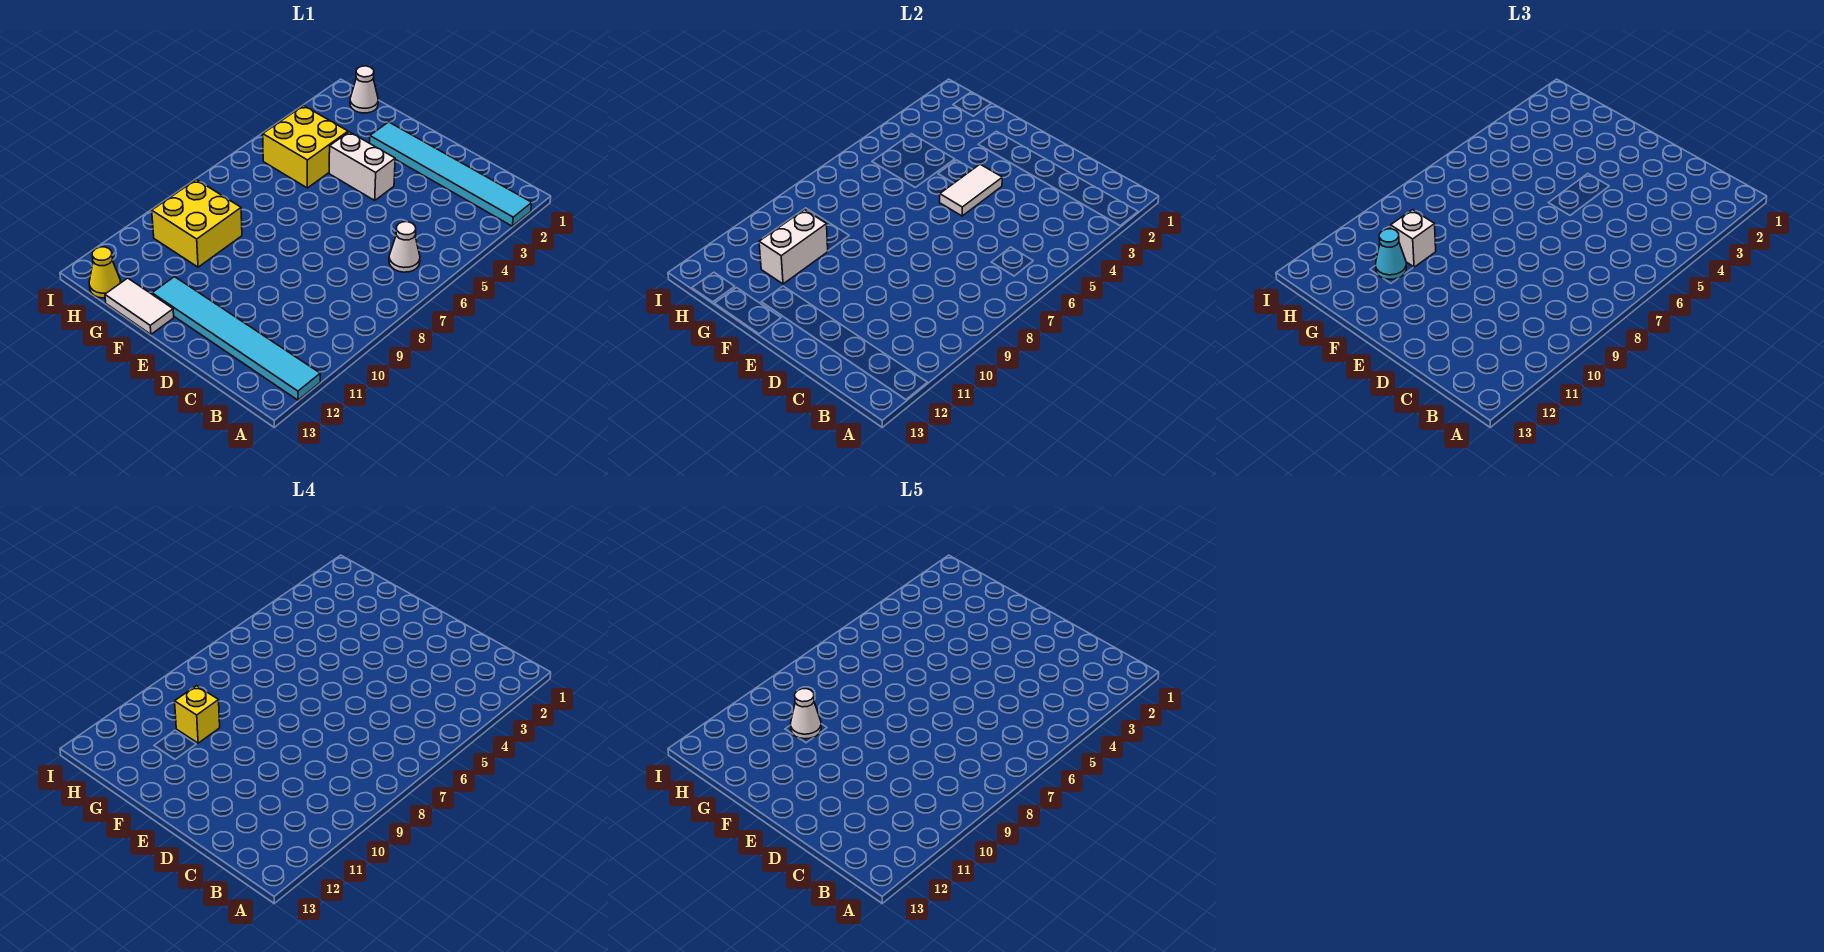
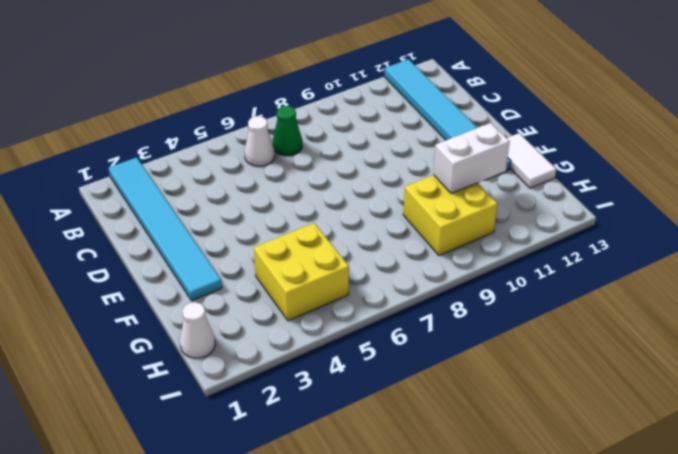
green cone B7 level 1 -> none
none -> white brick E4:F4 level 1
none -> yellow cone H13 level 1
none -> white tile E4:E5 level 2

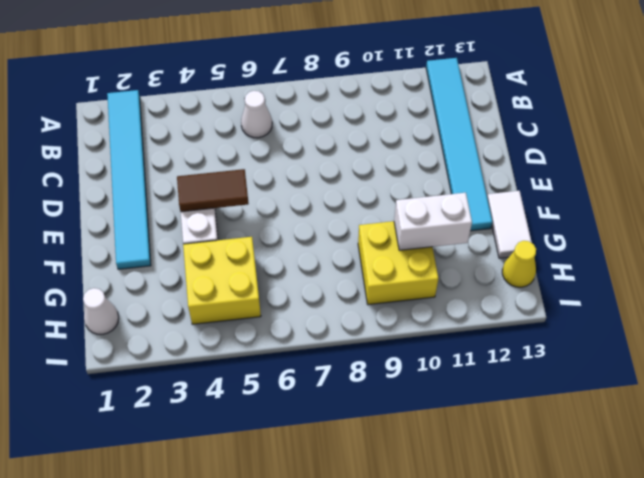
brown tile E4:E5 level 2 -> white tile E4:E5 level 2
none -> white brick G10 level 3
none -> cyan cone G11 level 3
none -> yellow brick G10 level 4

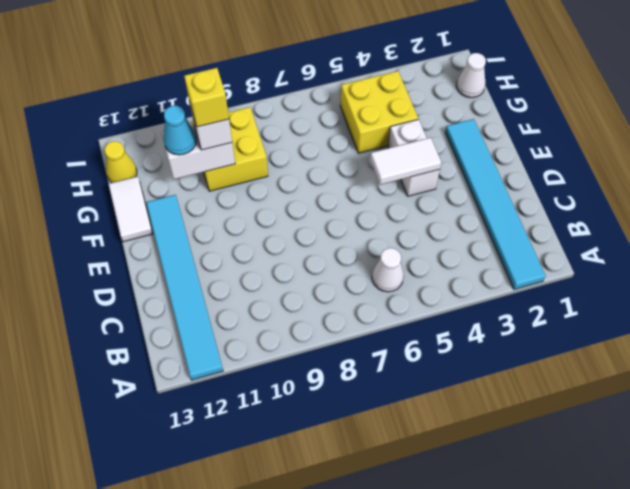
none -> white cone G10 level 5

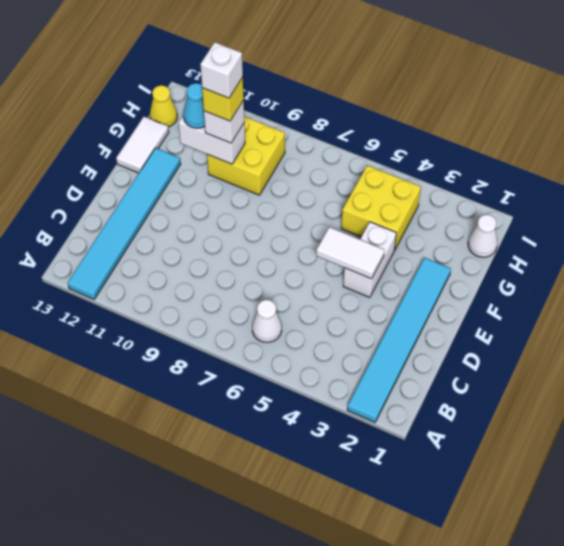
white brick G10 level 5 -> white cone G10 level 5

